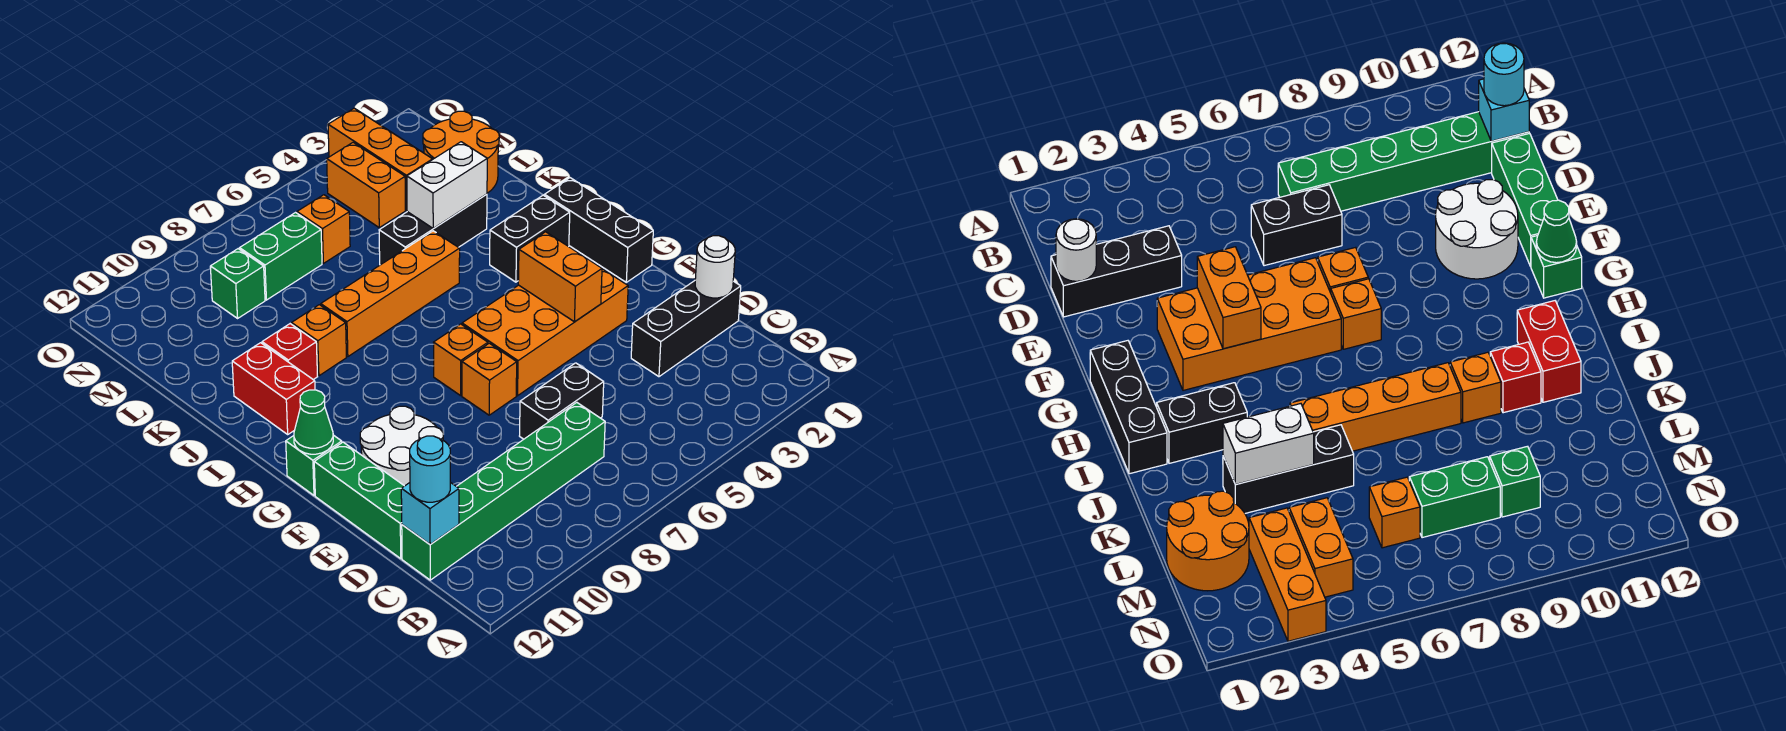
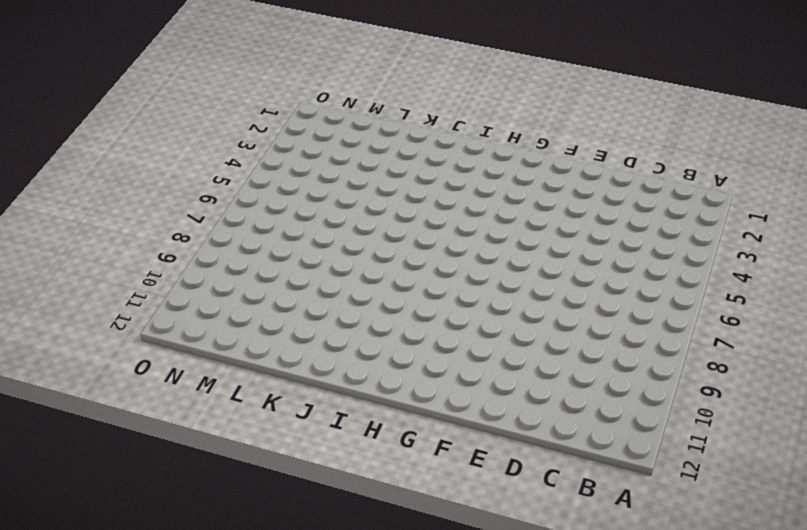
none -> green brick C7:C12 level 1
none -> black brick D1:D3 level 1
none -> black brick D6:D7 level 1

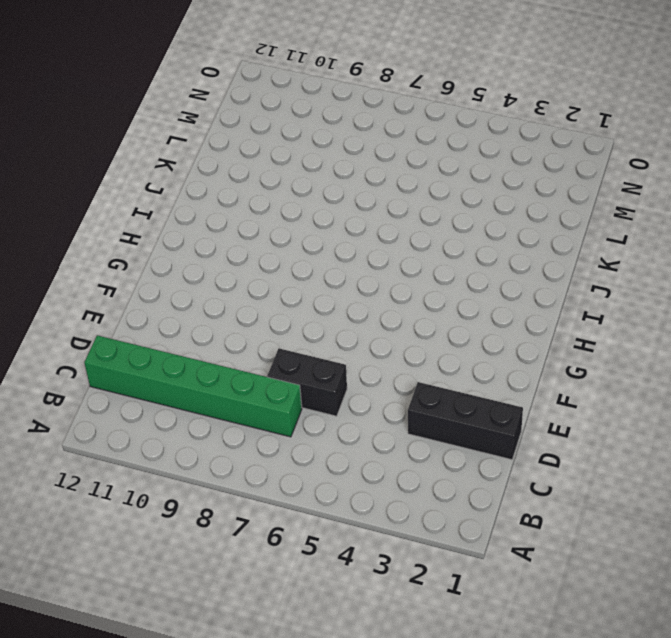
none -> green brick D12:F12 level 1
none -> white round brick E10:F11 level 1
none -> orange brick F3:G6 level 1

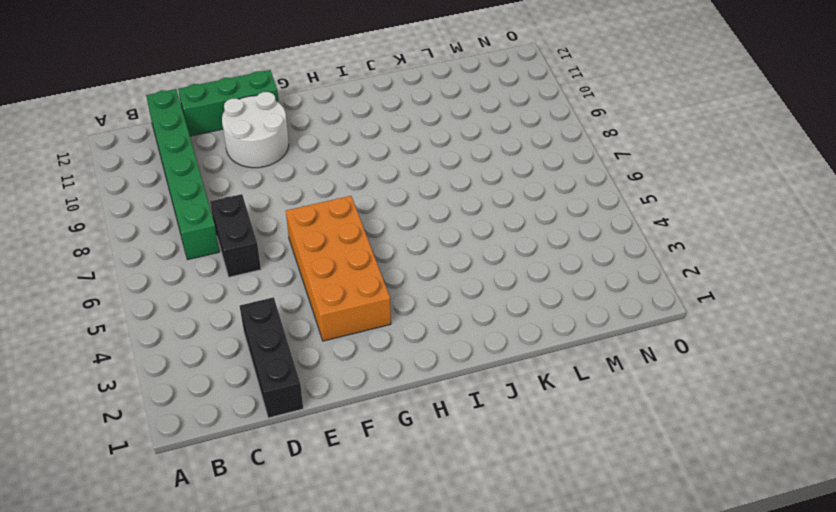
none -> orange brick F7 level 1
none -> black brick G1:I1 level 1
none -> orange brick G7 level 1

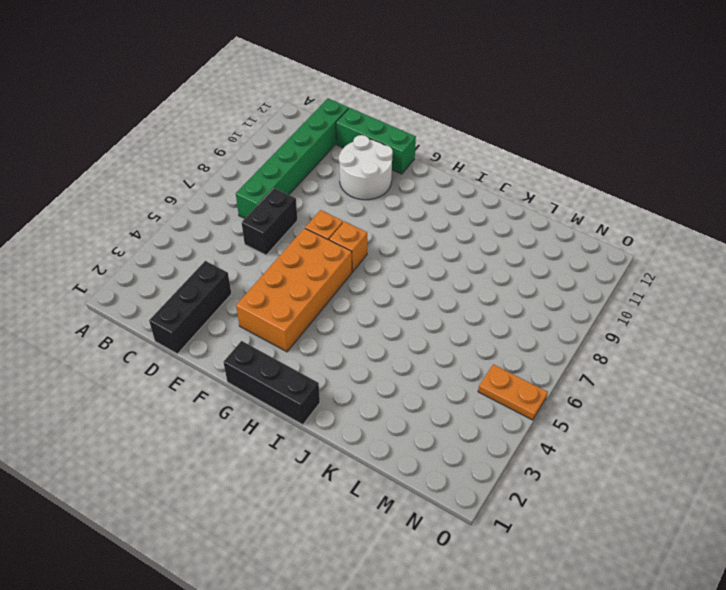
orange plate N5:O5 level 1 -> none
none -> green brick G12 level 1
none -> black brick I2:I3 level 1
none -> red brick I11:J11 level 1

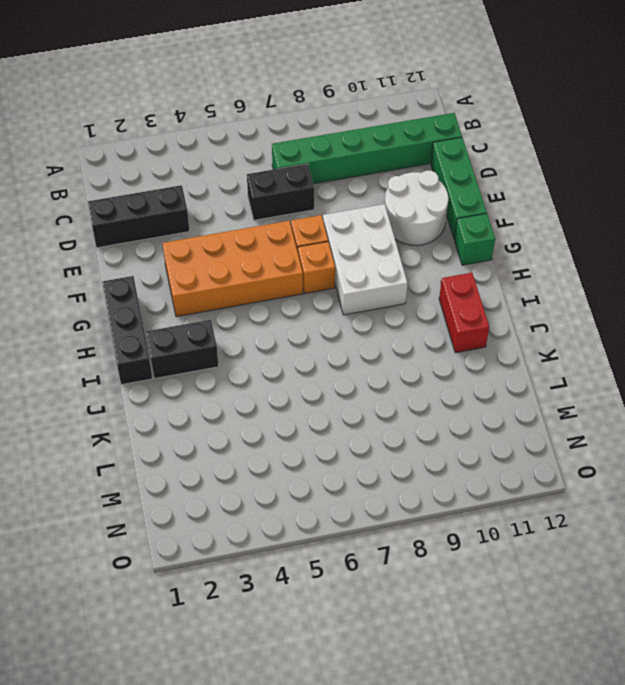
white brick F8:H9 level 1 -> none
none -> orange brick J5:J8 level 1
none -> orange brick J9 level 1
none -> red brick J10 level 1

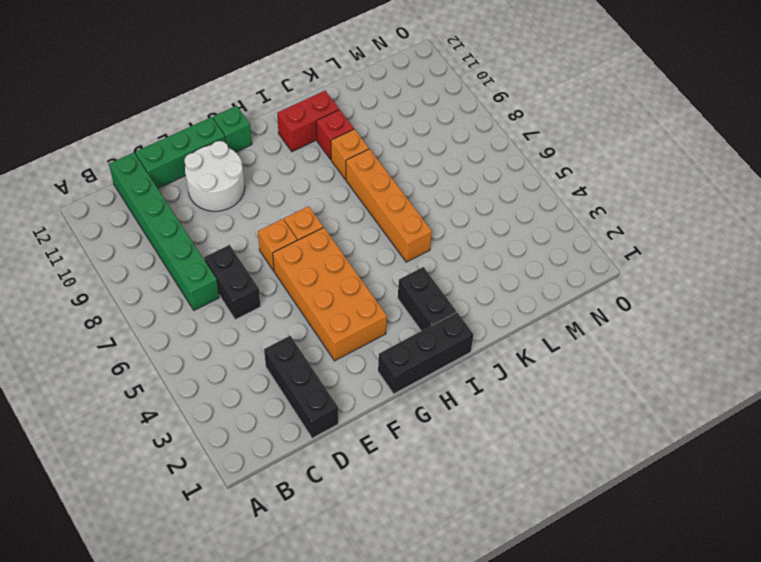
none -> black brick K3:K5 level 1
none -> orange round brick L1:M2 level 1
none -> orange brick M3:O3 level 1

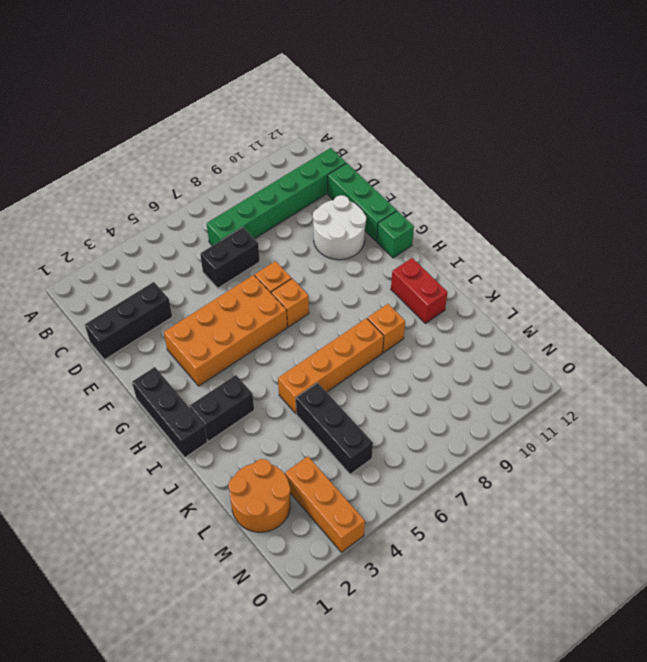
black brick K5:M5 level 1 -> black brick K3:K5 level 1
none -> red brick J10 level 1
none -> orange brick M4:N4 level 1
none -> orange brick M6 level 1

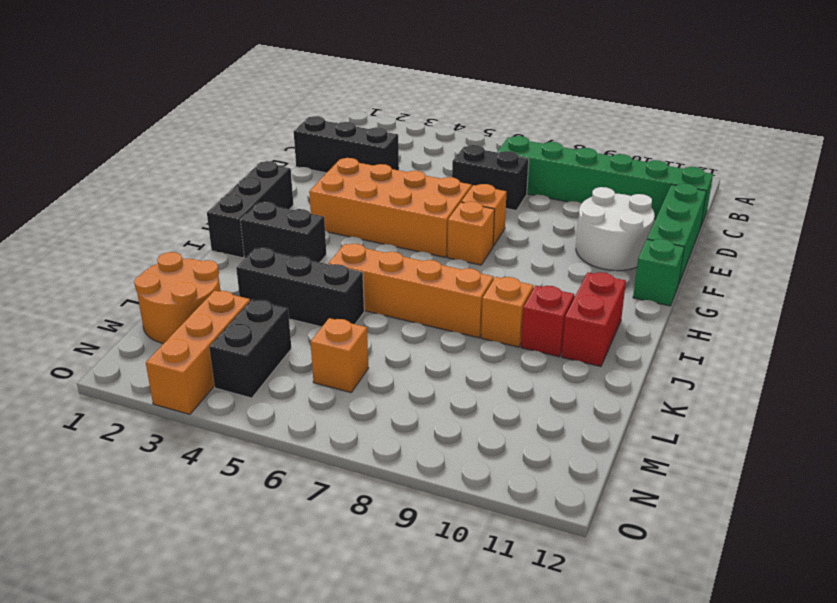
black brick M4:N4 level 1 -> orange brick M4:N4 level 1
none -> green brick M7:M8 level 1
none -> green brick M9 level 1
none -> cyan brick C12 level 2

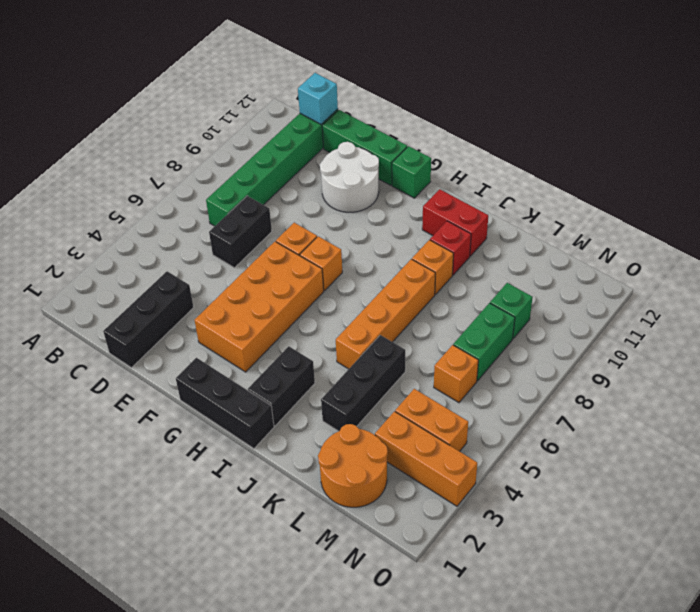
none -> white round brick D1 level 2
none -> orange brick F4:G4 level 2
none -> green cone G12 level 2

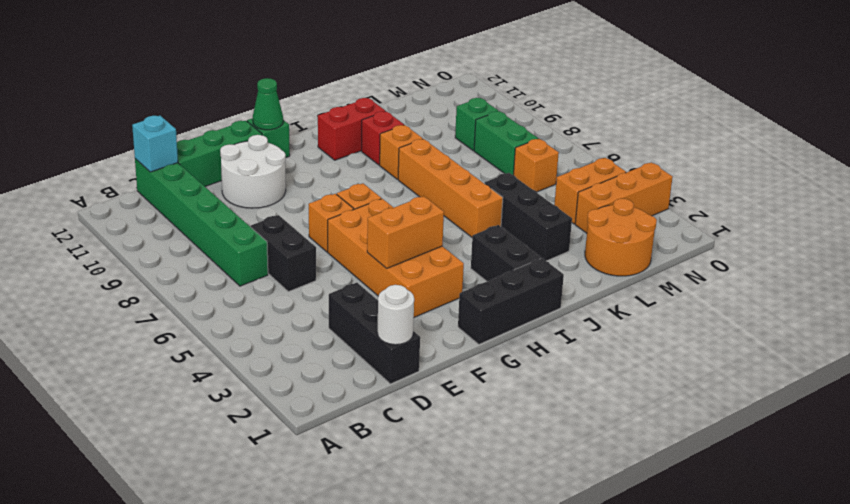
none -> white brick K3:K4 level 2
none -> cyan round brick C12 level 3

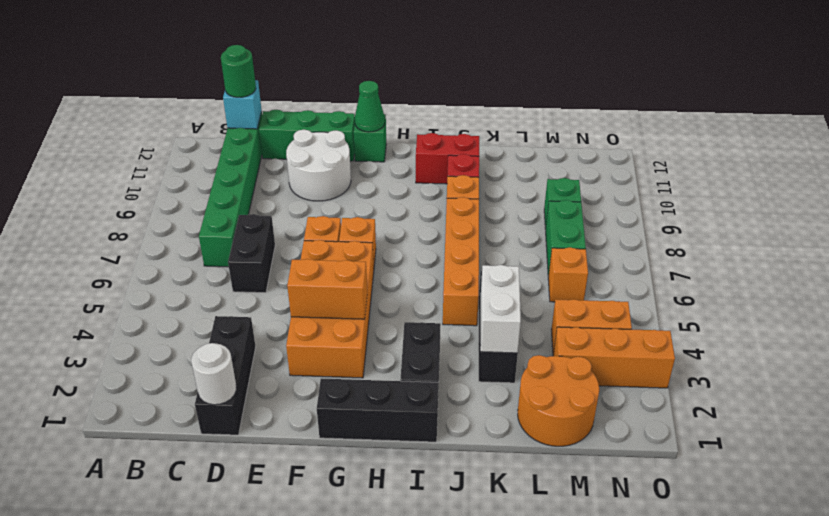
green round brick C12 level 3 -> cyan round brick C12 level 3

